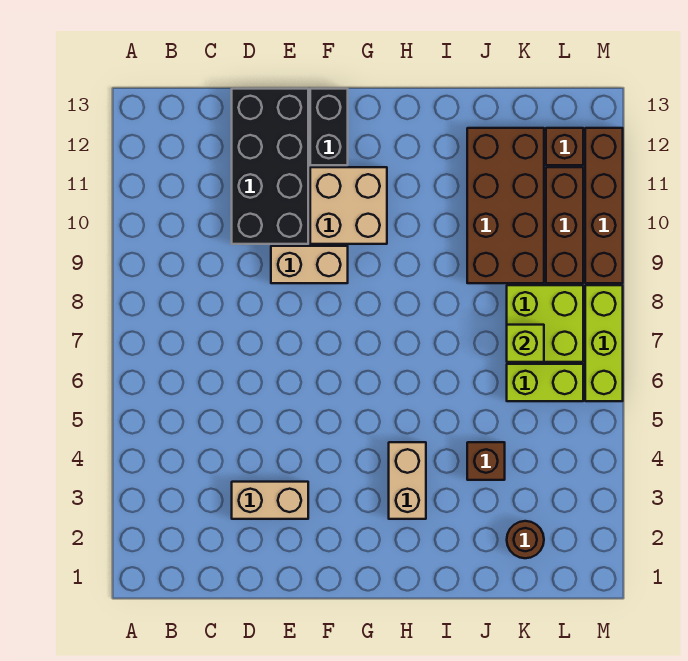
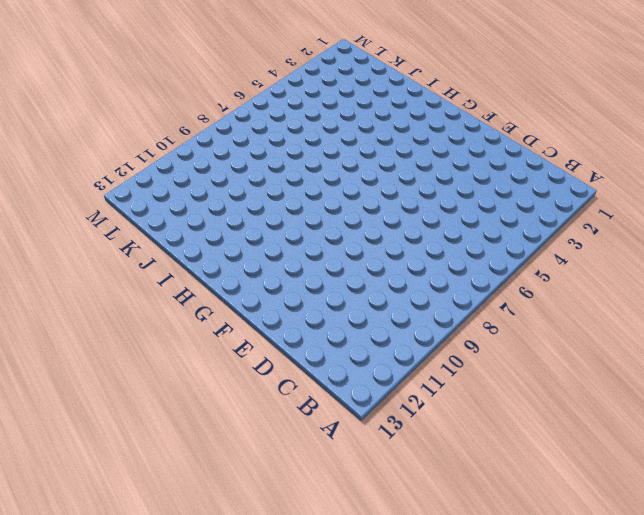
none -> tan brick D3:E3 level 1
none -> black brick D10:E13 level 1
none -> tan brick E9:F9 level 1

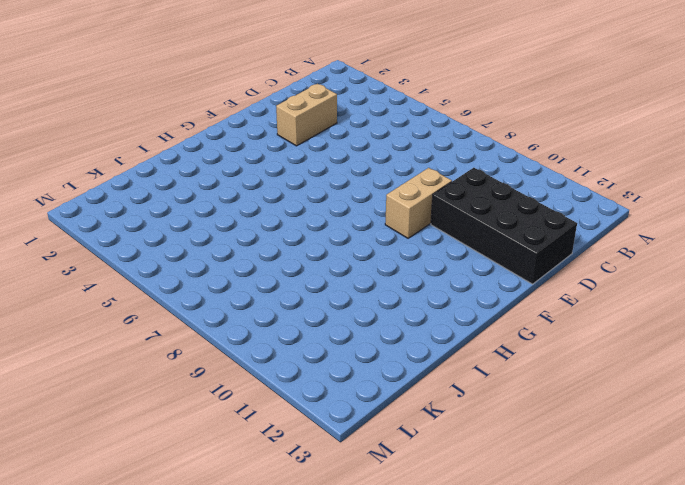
none -> tan brick F10:G11 level 1
none -> black brick F12:F13 level 1
none -> tan brick H3:H4 level 1

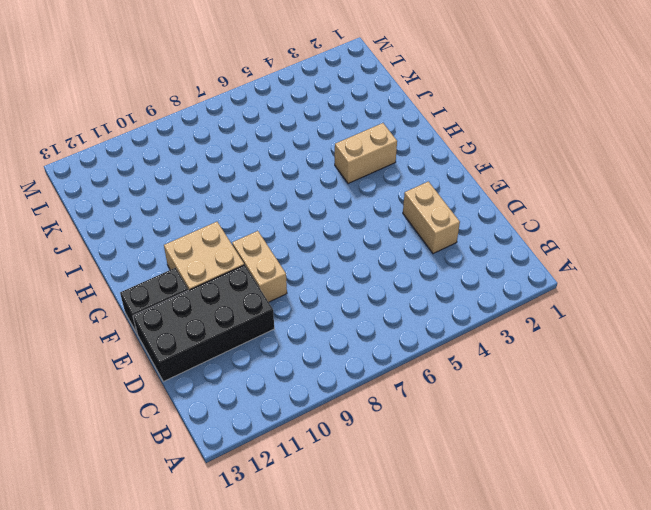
none -> brown brick J4 level 1
none -> brown brick J9:K12 level 1
none -> brown round brick K2 level 1

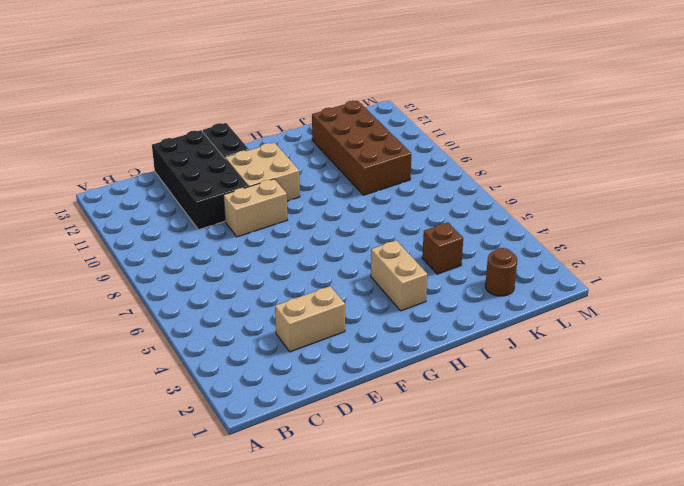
none -> lime brick K6:L6 level 1
none -> lime brick K7:L8 level 1
none -> brown brick L9:L11 level 1

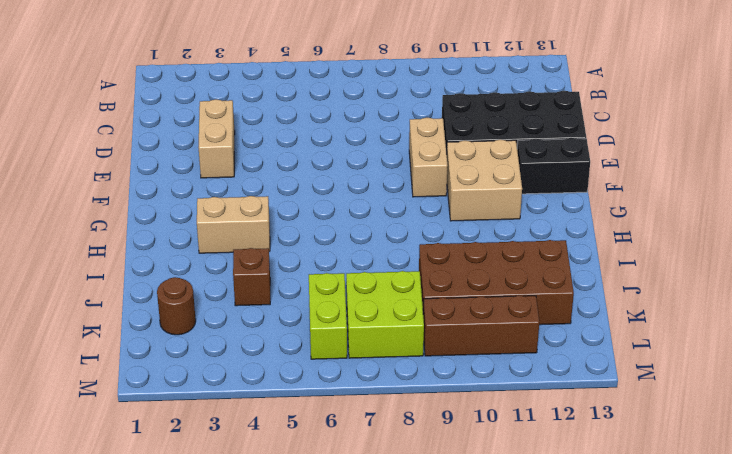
none -> brown brick L12 level 1
none -> lime brick M6:M8 level 1
none -> brown brick M9:M12 level 1

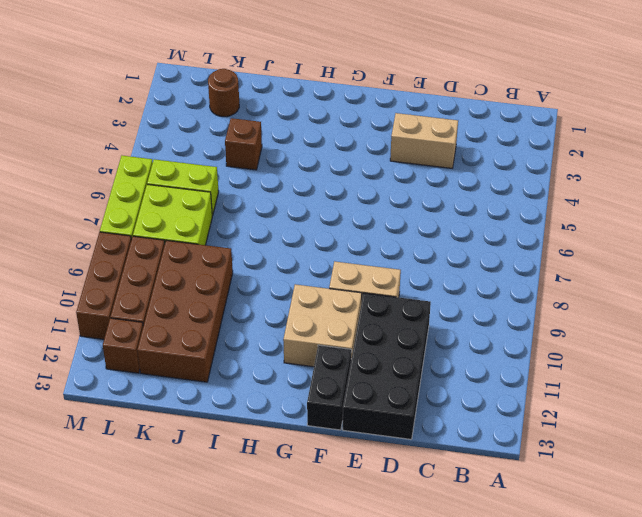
brown brick M9:M11 level 1 -> brown brick M9:M12 level 1
none -> tan brick H3:H4 level 1
none -> lime brick K7 level 2

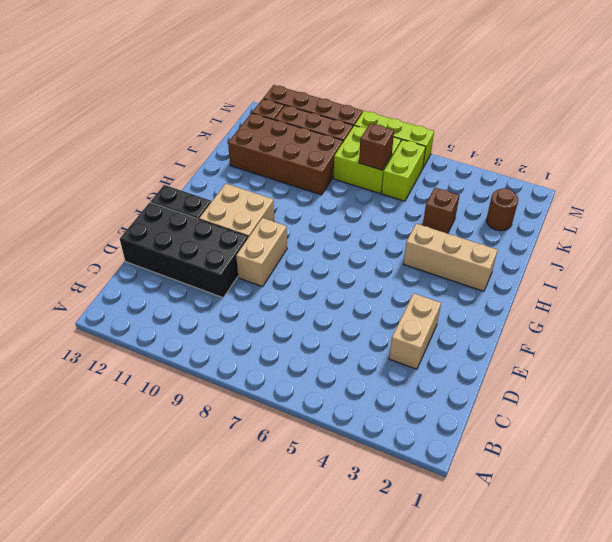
tan brick H2:H4 level 1 -> tan brick H3:H4 level 1
brown brick K7 level 2 -> lime brick K7 level 2

